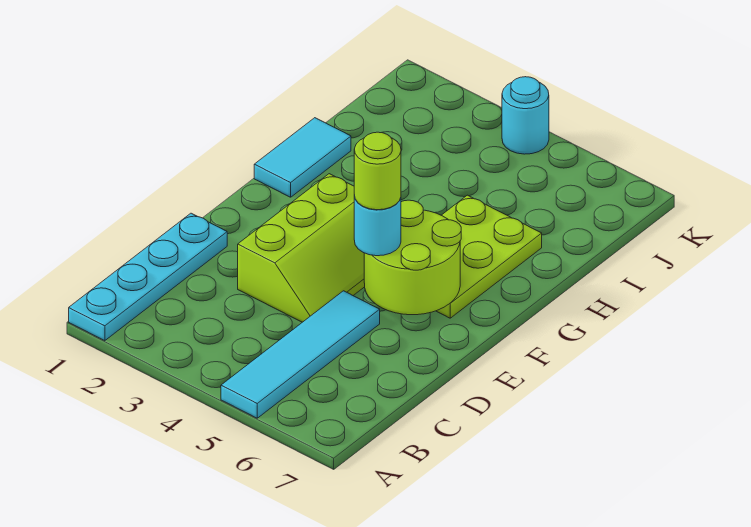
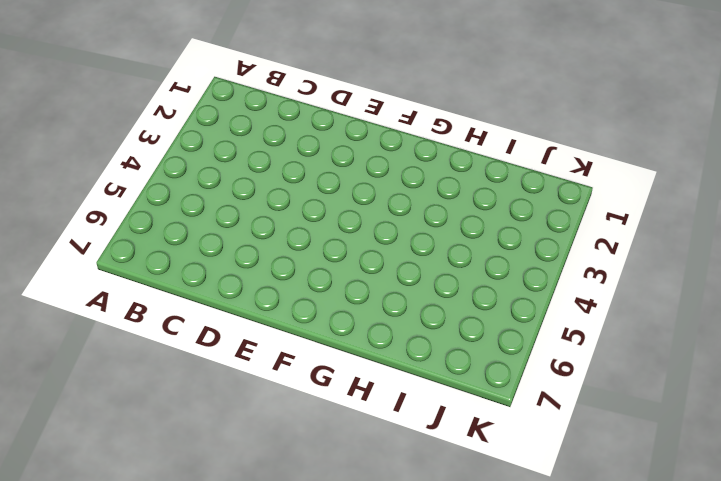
none -> cyan plate A1:D1 level 1
none -> cyan tile A5:D5 level 1

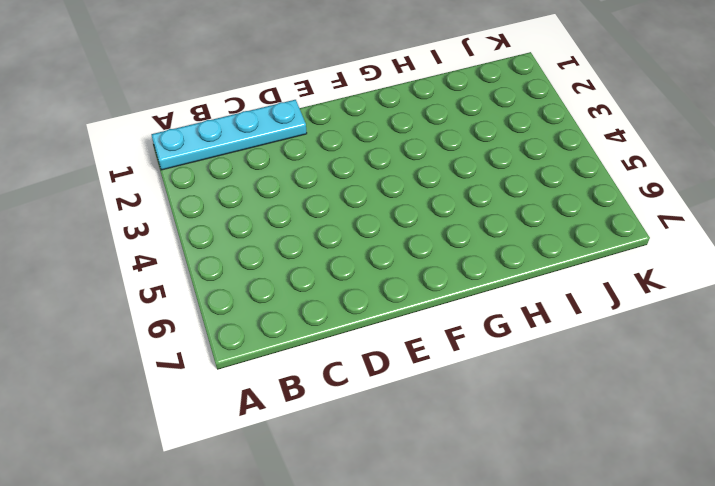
none -> cyan tile A5:D5 level 1
none -> lime slope D3:F4 level 1 top 3

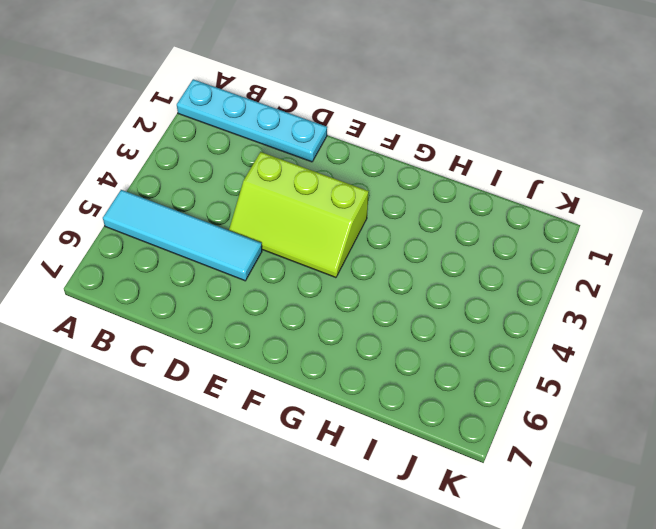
none -> lime plate F5:H6 level 1
none -> cyan tile G1:H1 level 1

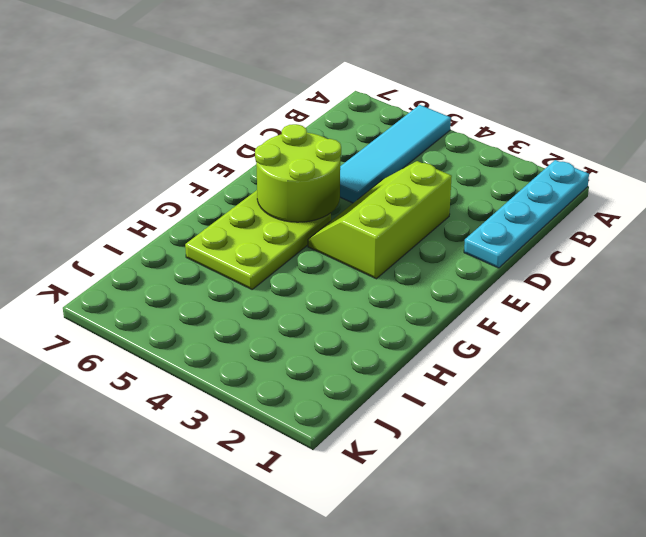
none -> cyan tile G1:H1 level 1
none -> cyan round brick K4 level 1

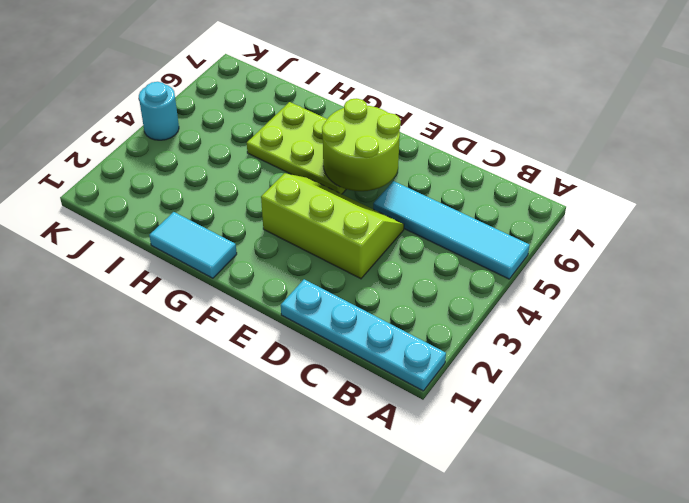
none -> cyan round brick E5 level 3
none -> lime round brick E5 level 4

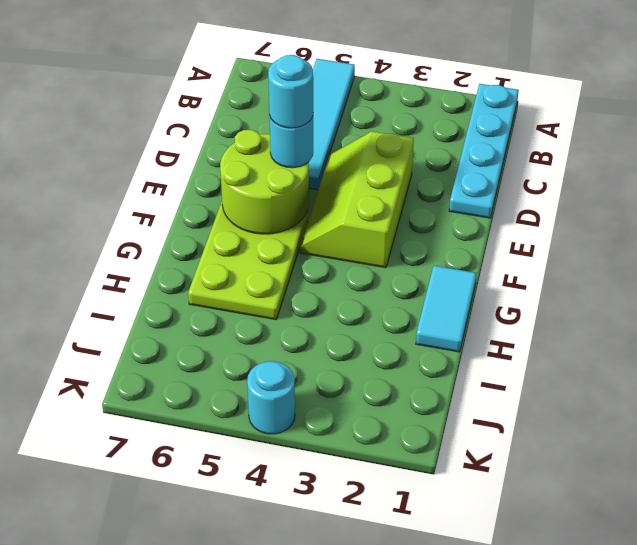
cyan round brick E5 level 4 -> lime round brick E5 level 4

